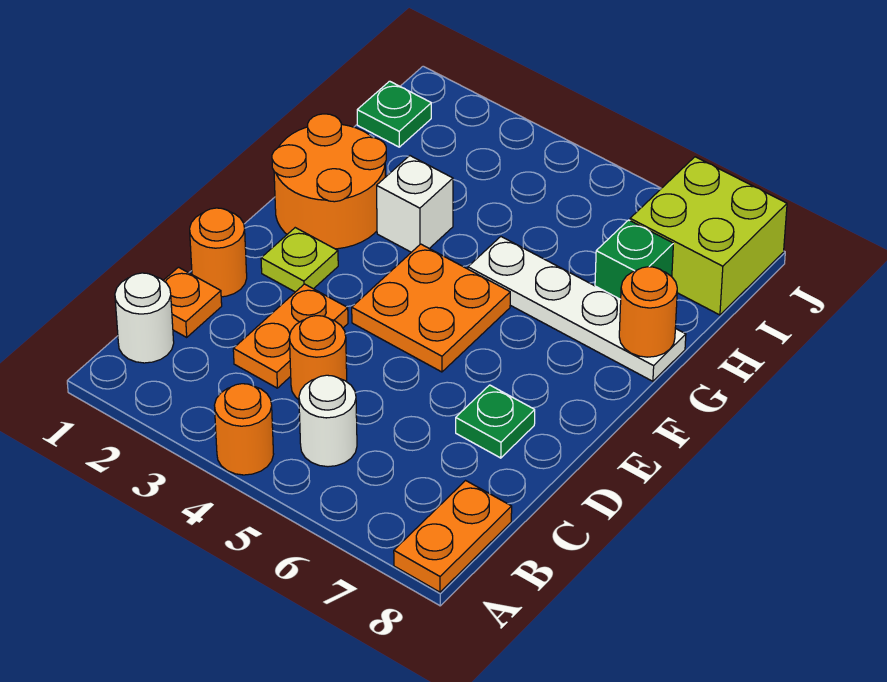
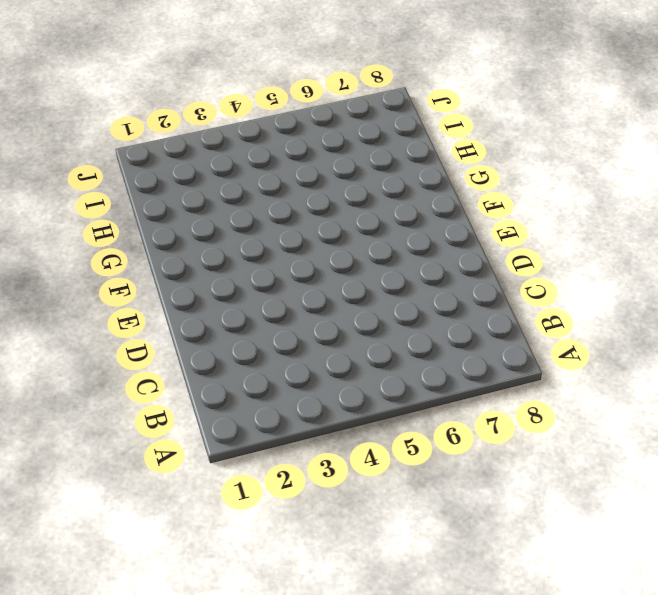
none -> orange round brick A4 level 1
none -> orange plate A8:B8 level 1
none -> white round brick B1 level 1

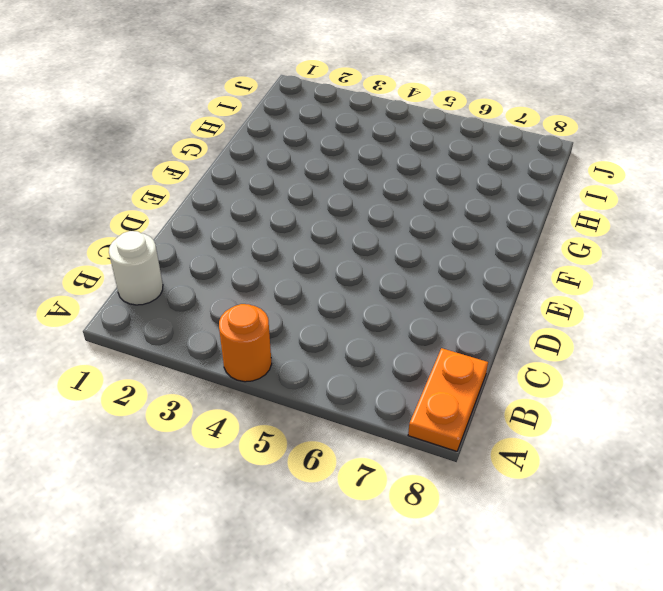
none -> white round brick B5 level 1
none -> orange plate C1 level 1
none -> orange plate C3:D3 level 1

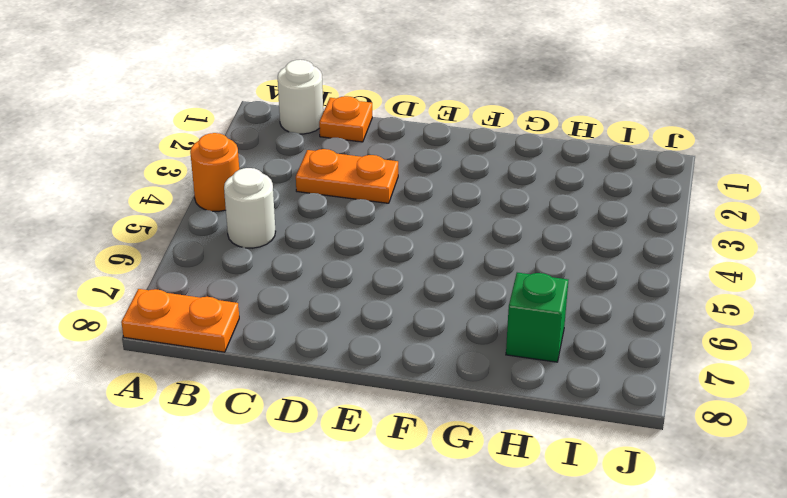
none -> orange round brick C4 level 1
none -> orange round brick D1 level 1
none -> green plate D7 level 1

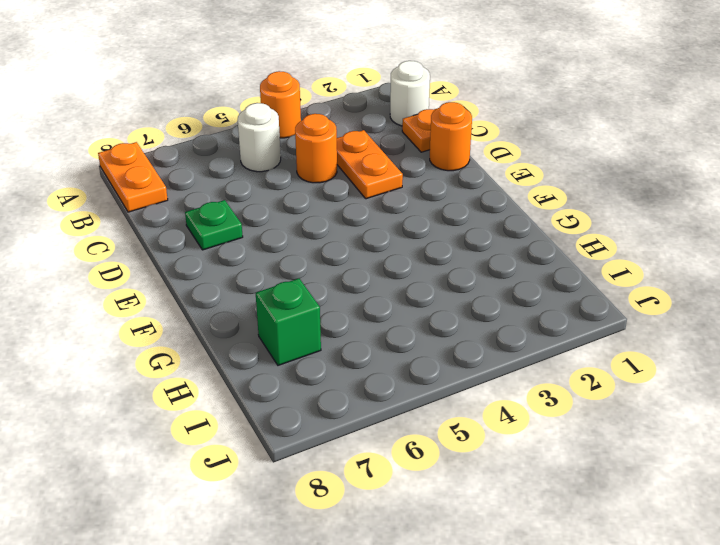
none -> lime plate E2 level 1
none -> orange plate E4:F5 level 1
none -> orange round brick F1:G2 level 1

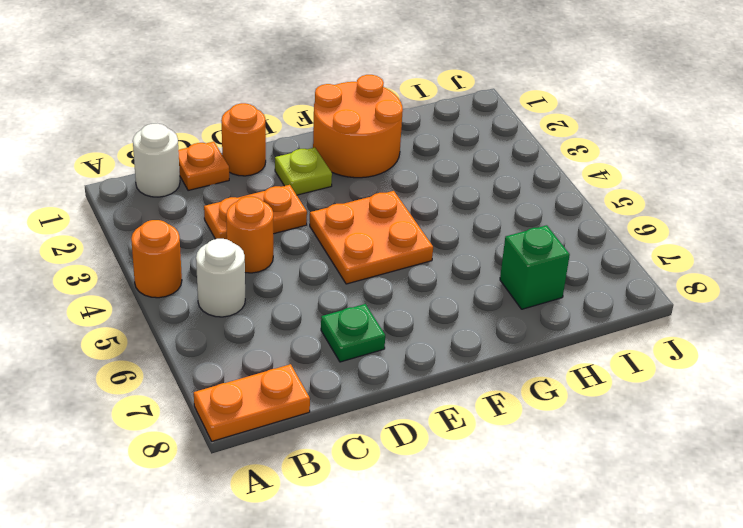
none -> white brick G3 level 1
none -> white plate G5:G8 level 1
none -> green plate I1 level 1

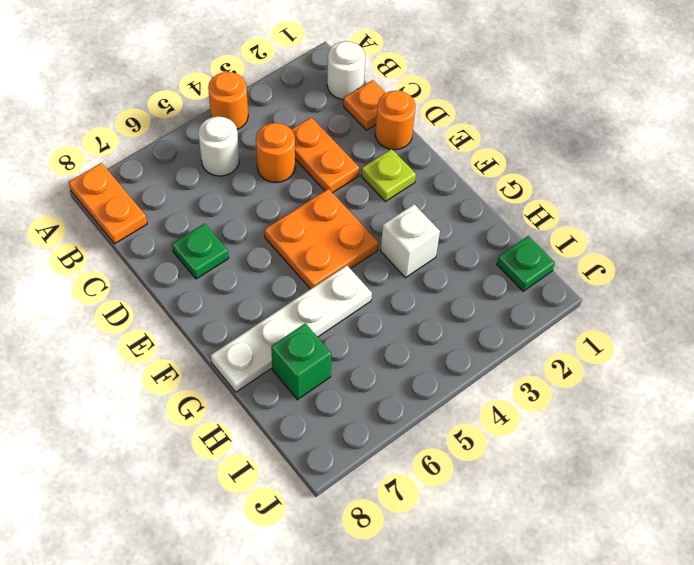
none -> orange round brick F1:G2 level 1
none -> lime brick I7:J8 level 1
none -> orange round brick G8 level 2

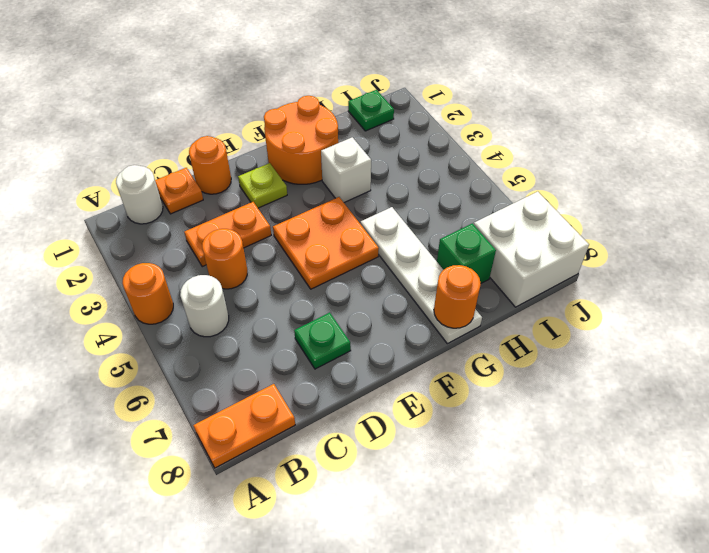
white brick I7:J8 level 1 -> lime brick I7:J8 level 1

